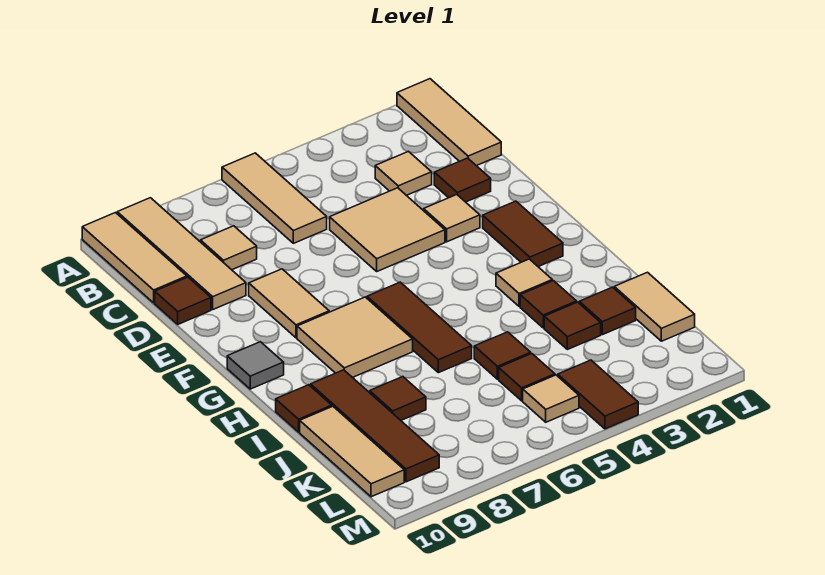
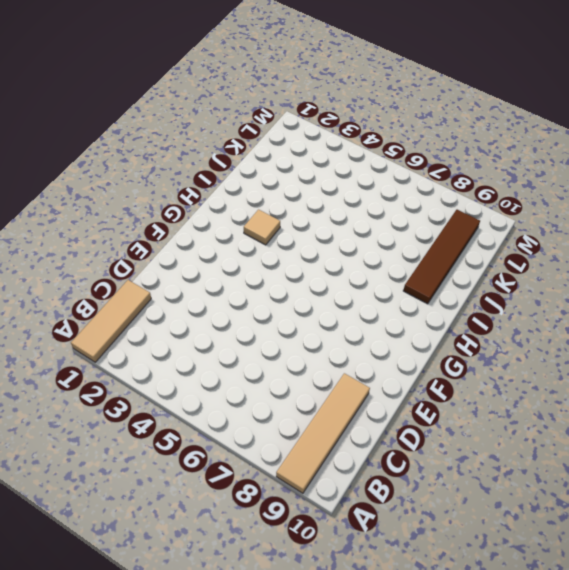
none -> tan tile A6:C6 level 1
none -> tan tile A10:C10 level 1
none -> tan tile C3 level 1

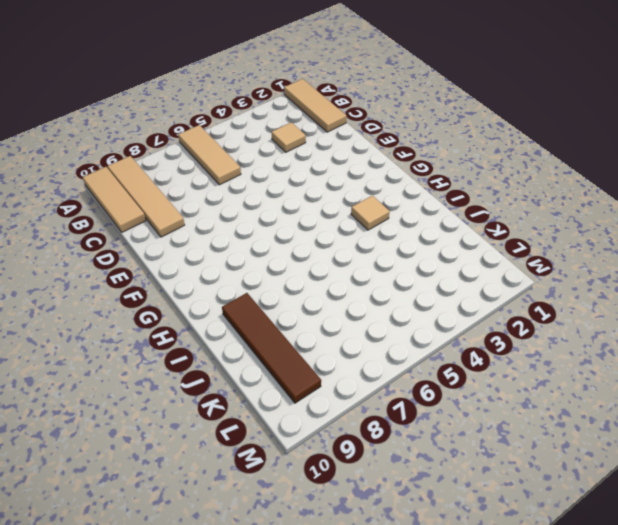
none -> tan tile C8 level 1
none -> brown tile D2 level 1
none -> tan tile D4:E5 level 1

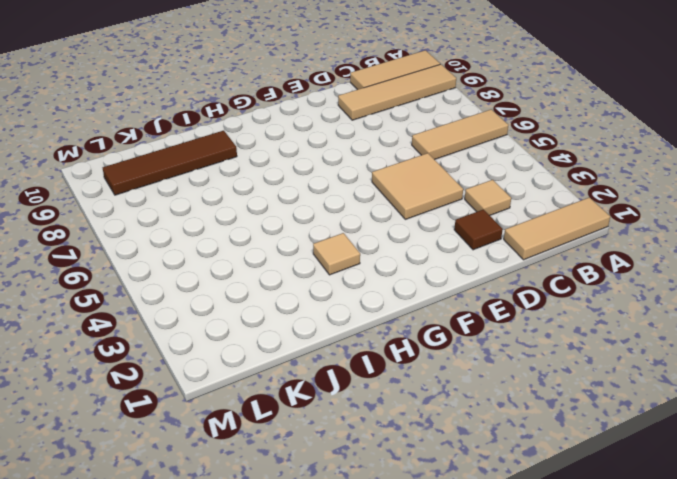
none -> tan tile C8 level 1
none -> brown tile D10 level 1
none -> tan tile E3 level 1

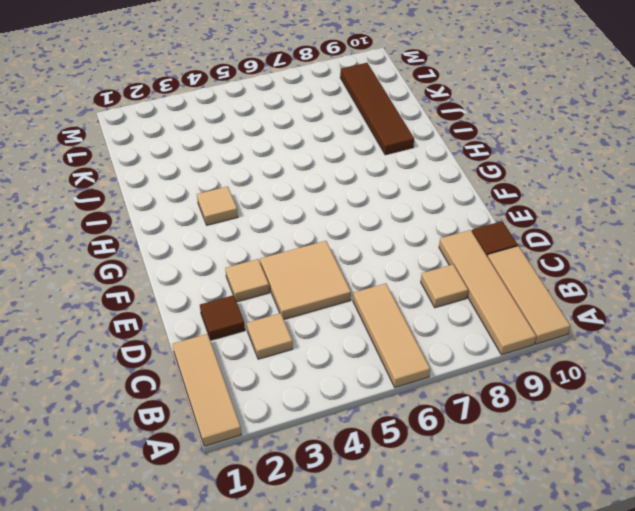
none -> tan tile E8:F8 level 1
none -> brown tile F2:G2 level 1
none -> brown tile G6:I6 level 1

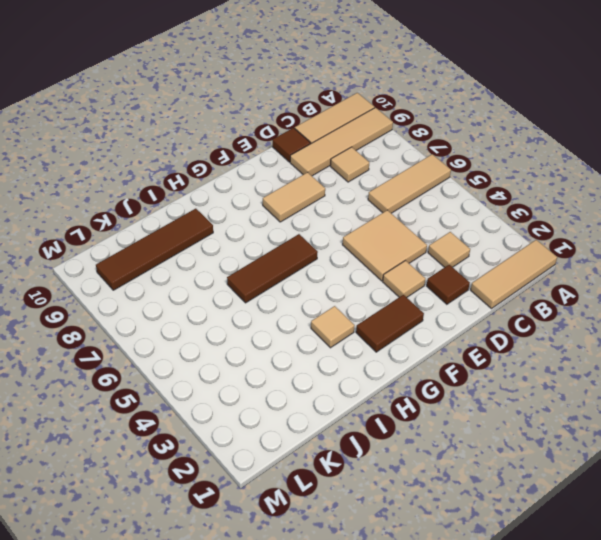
none -> tan tile G7:H8 level 1
none -> grey tile G10 level 1
none -> brown tile I3 level 1

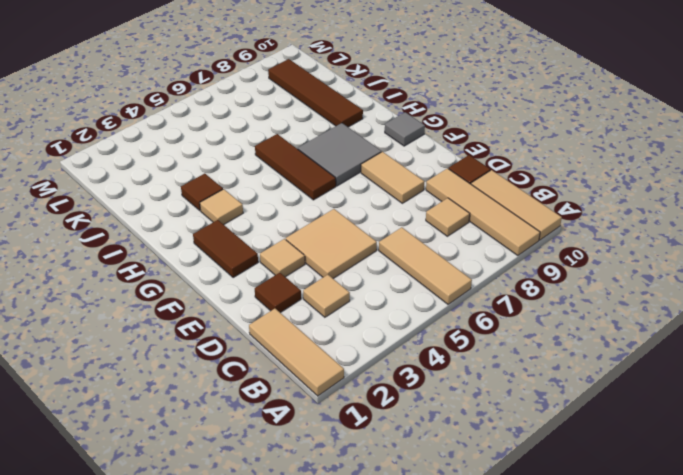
grey tile G7:H8 level 1 -> tan tile G7:H8 level 1
none -> brown tile I10 level 1
none -> tan tile J1:K1 level 1
none -> brown tile J2 level 1

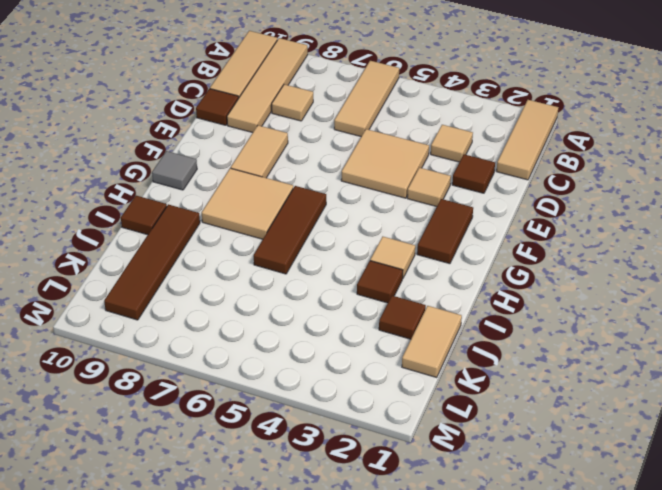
none -> brown tile J3 level 1
none -> brown tile J5 level 1
none -> brown tile J8 level 1

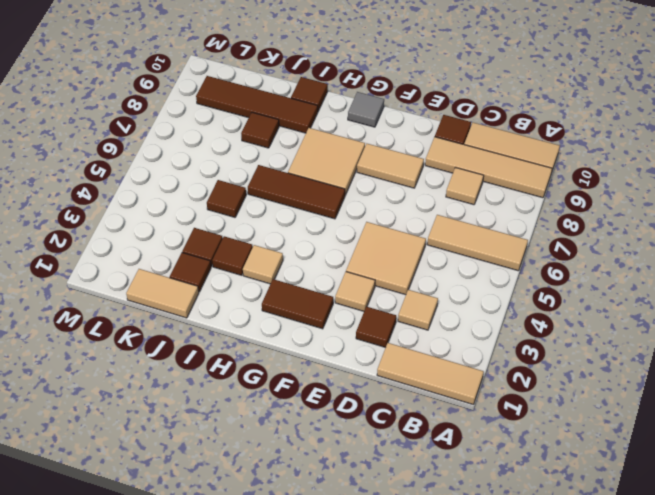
none -> tan tile J10:L10 level 1
none -> brown tile K5 level 1
none -> brown tile L4:M4 level 1

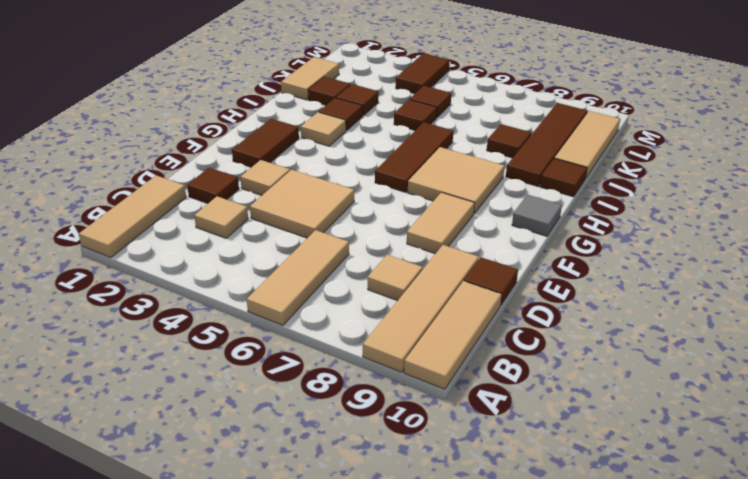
none -> tan tile L5 level 1

